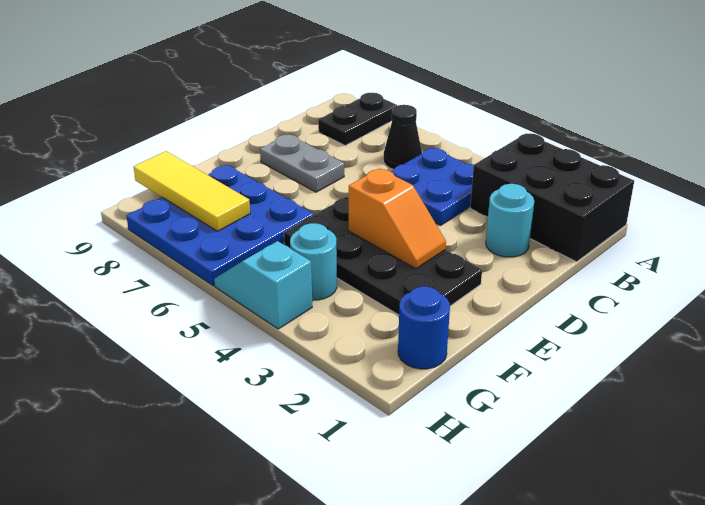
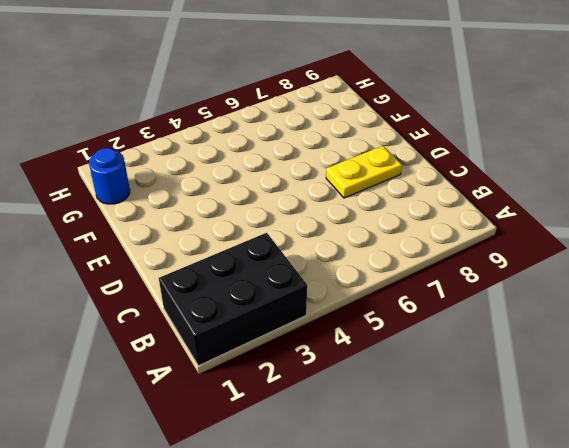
yellow plate D7:D8 level 1 -> grey plate D7:D8 level 1
none -> black plate A8:B8 level 1
none -> blue plate B4:C5 level 1
none -> black cone B6 level 1

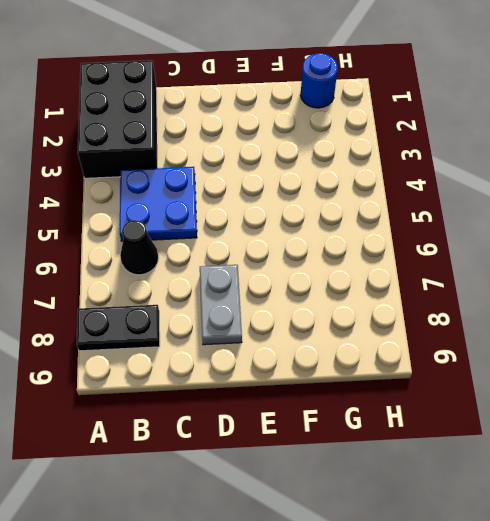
none -> cyan round brick C2 level 1
none -> black plate E2:F5 level 1
none -> blue plate F6:H8 level 1

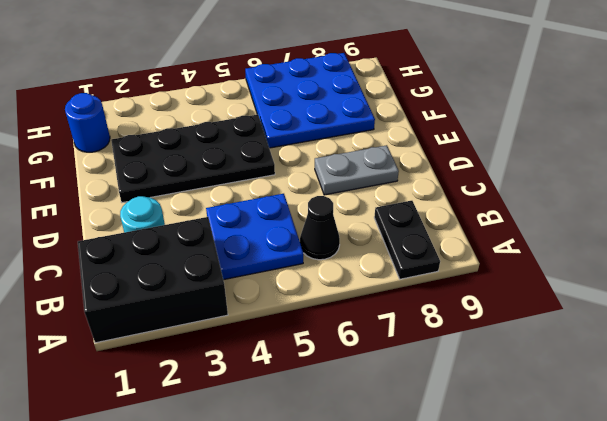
none -> cyan round brick G4 level 1
none -> cyan slope H4:H5 level 1 top 4
none -> orange slope E3:E4 level 2 top 4

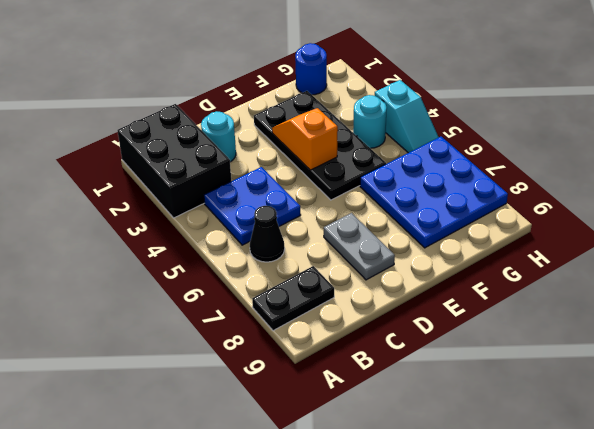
none -> yellow tile G7:G9 level 2

